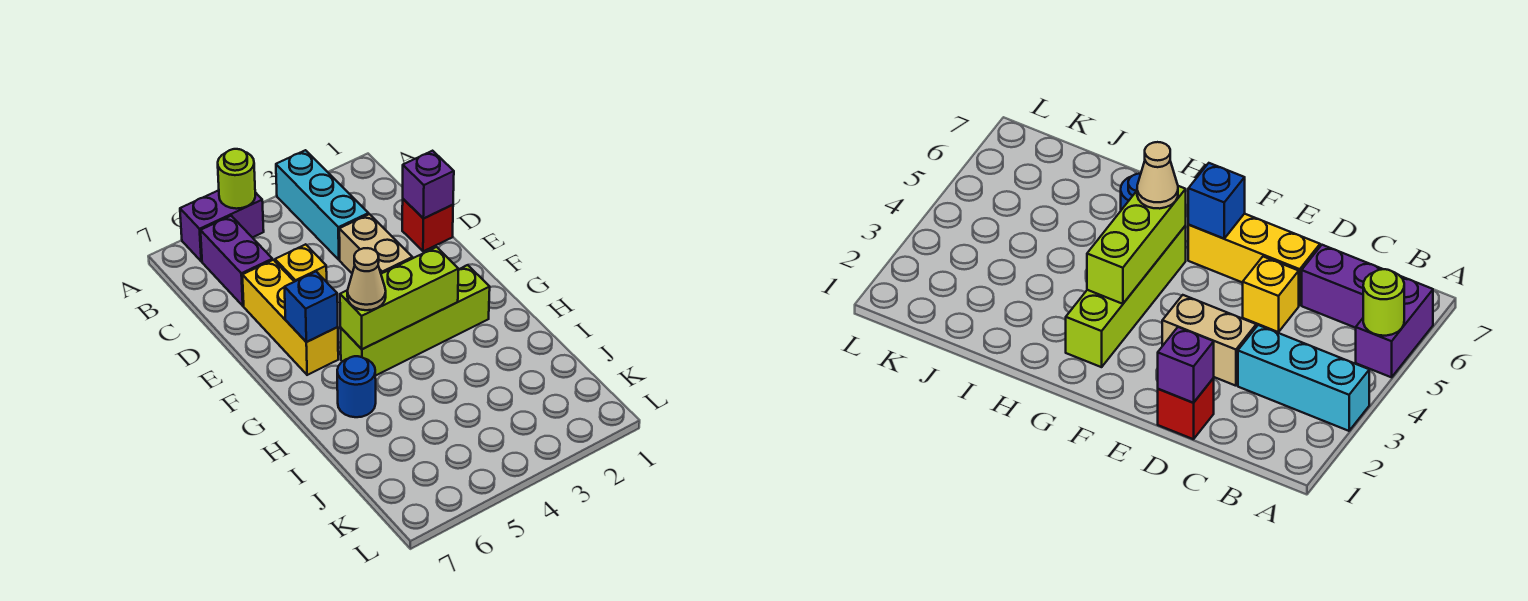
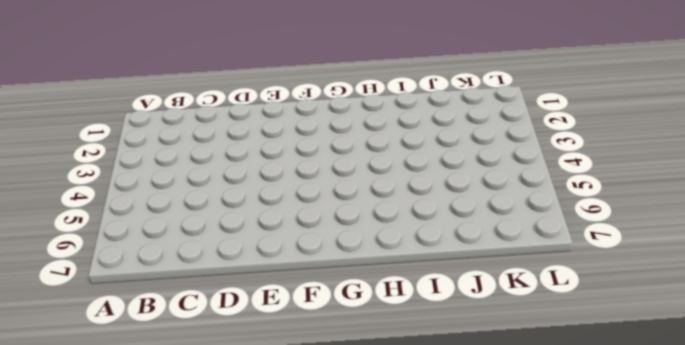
none -> cyan brick A3:C3 level 1
none -> purple brick A5:A6 level 1
none -> purple brick B6:C6 level 1

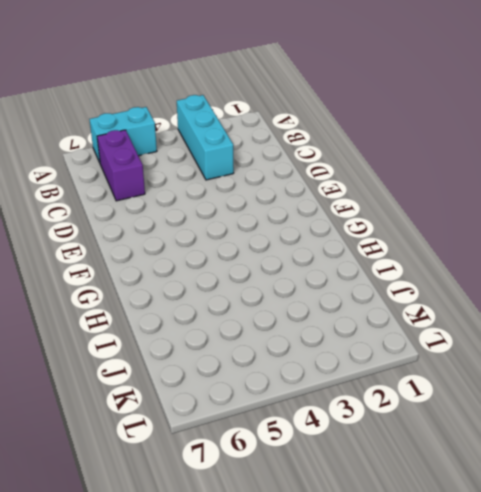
cyan brick A5:A6 level 1 -> purple brick A5:A6 level 1
none -> red brick D1 level 1
none -> tan brick D3:E3 level 1
none -> yellow brick D5 level 1

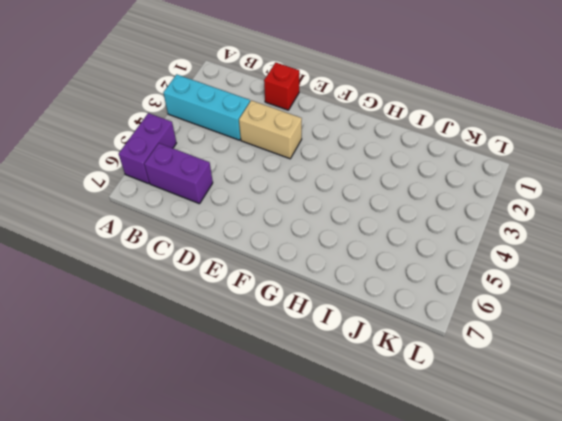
none -> yellow brick D5 level 1
none -> yellow brick D6:F6 level 1
none -> lime brick G2:G5 level 1

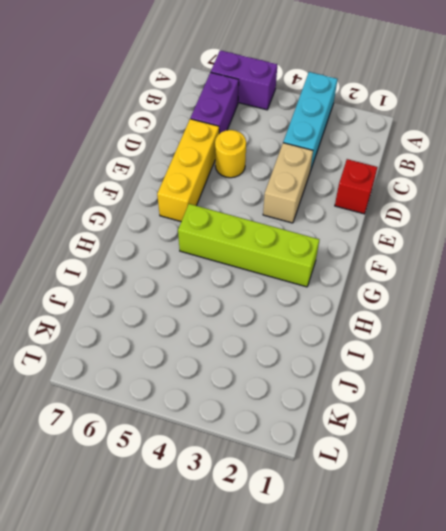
yellow round brick D5 level 1 -> yellow brick D5 level 1
none -> blue round brick H6 level 1
none -> lime round brick A5 level 2
none -> purple brick D1 level 2

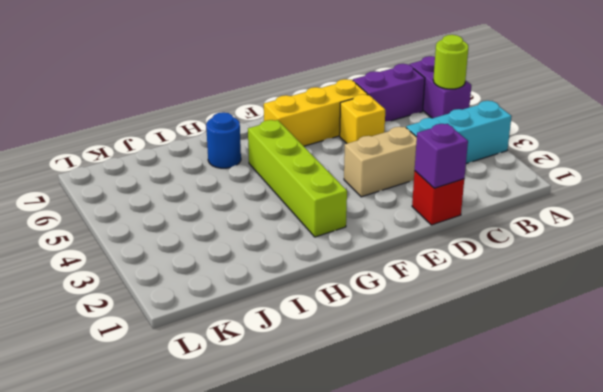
none -> blue brick F6 level 2
none -> lime brick G3:G5 level 2
none -> tan cone G5 level 3

